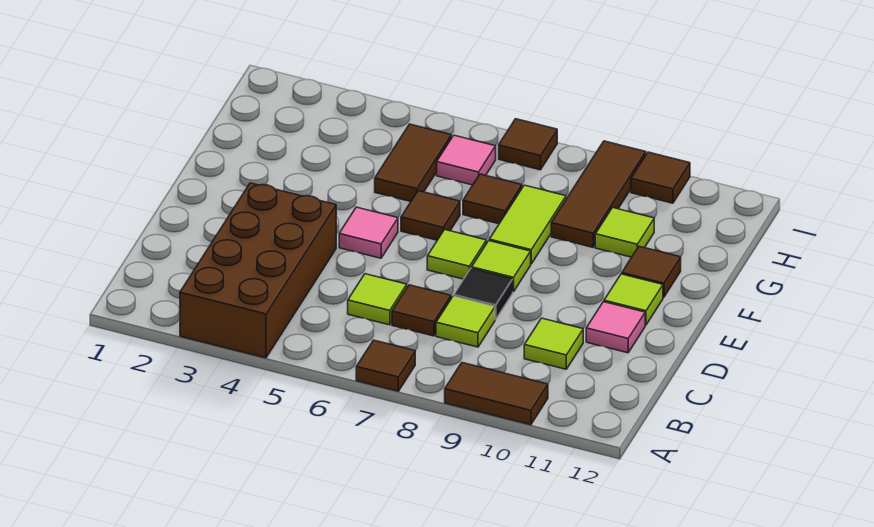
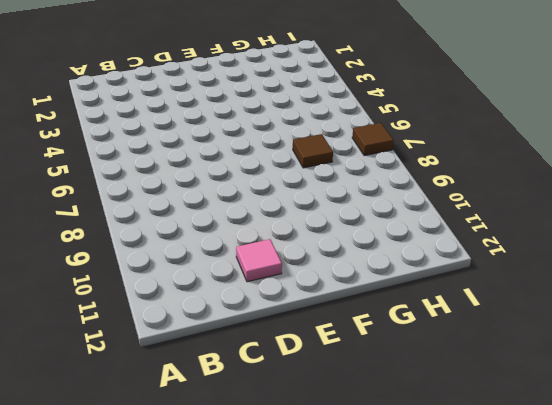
none -> brown brick A3:D4 level 1
none -> brown tile A7 level 1
none -> brown tile A9:A10 level 1

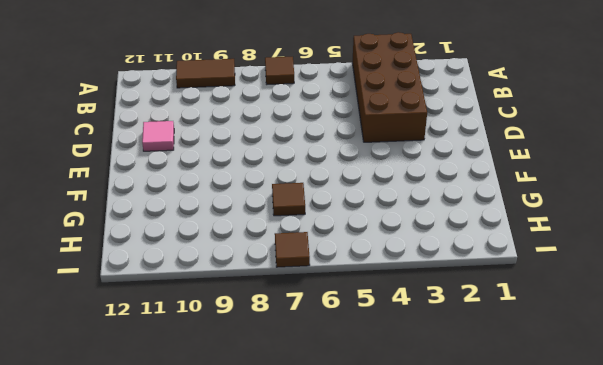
none -> lime tile C6 level 1
none -> brown tile C7 level 1
none -> lime tile C8 level 1

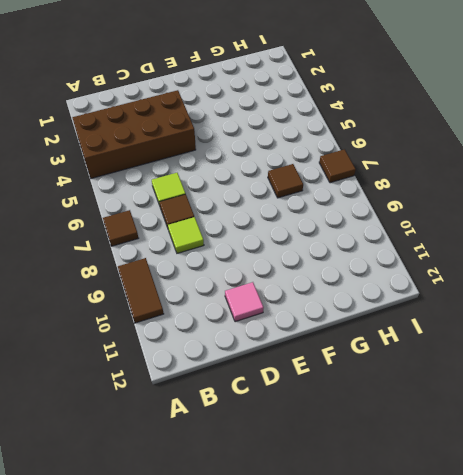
none -> lime tile C10 level 1
none -> black tile D8 level 1
none -> pink tile E5 level 1

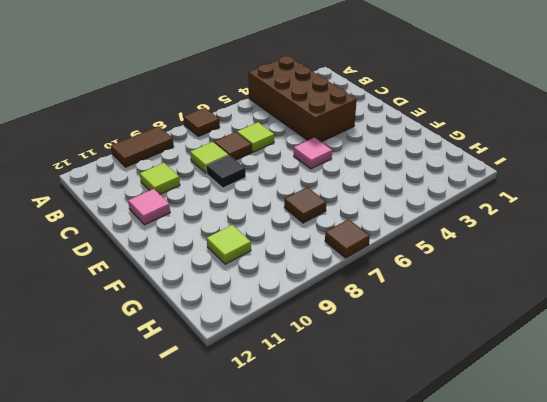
none -> lime tile E7 level 1
none -> lime tile E8 level 1
none -> lime tile E11 level 1

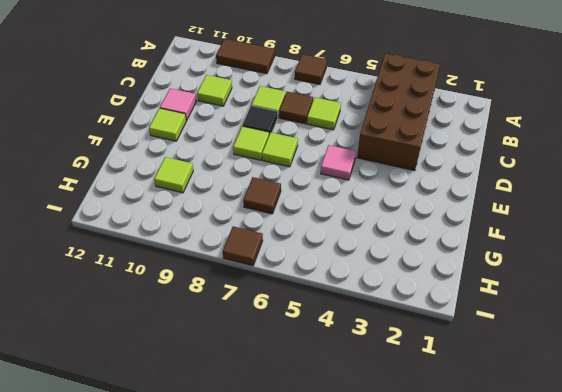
none -> brown tile F6 level 1
none -> lime tile F8:G8 level 1
none -> brown tile F11 level 1

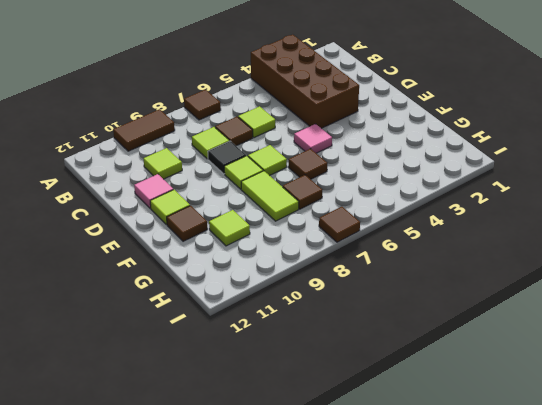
none -> brown tile G5:H5 level 1
none -> brown tile G9:I9 level 1
none -> pink tile H6 level 1

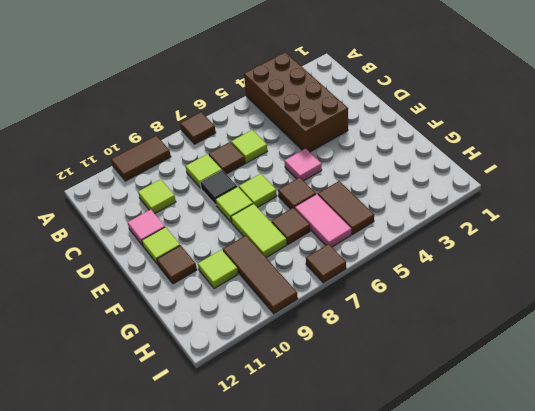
pink tile G6:H6 level 1 -> pink tile H6 level 1
none -> brown tile I10 level 1

